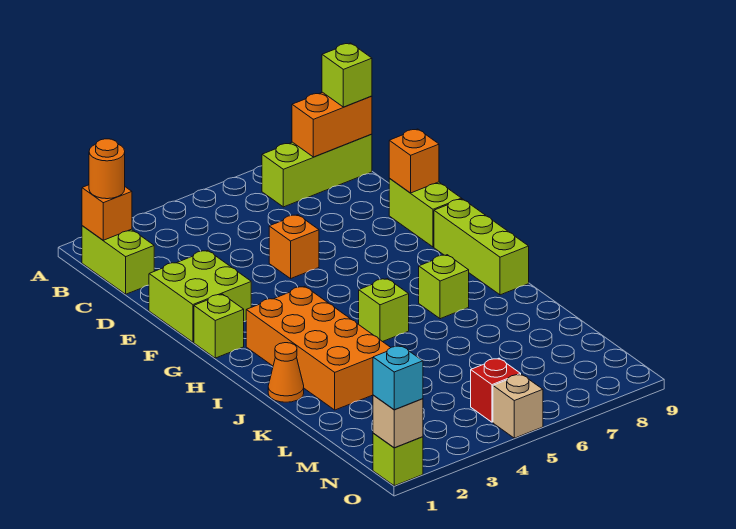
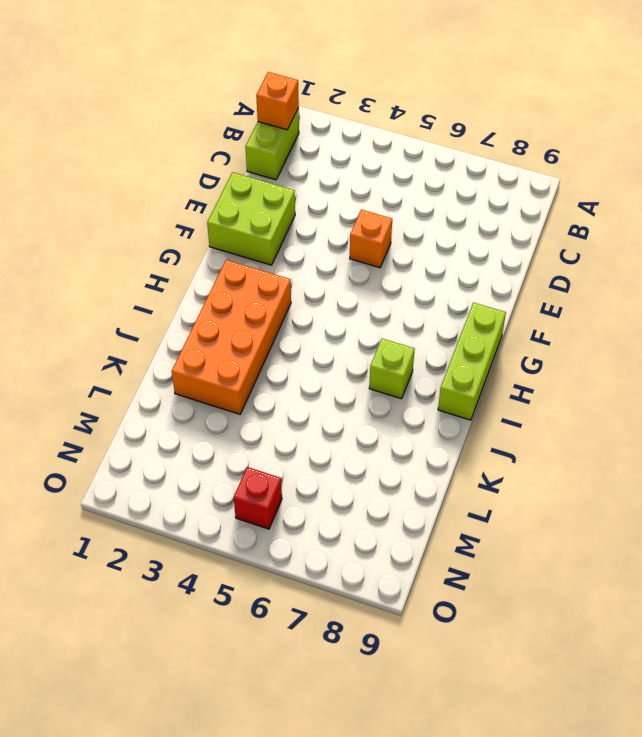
none -> lime brick B7:B9 level 1
none -> lime brick E9:F9 level 1
none -> lime brick G1 level 1

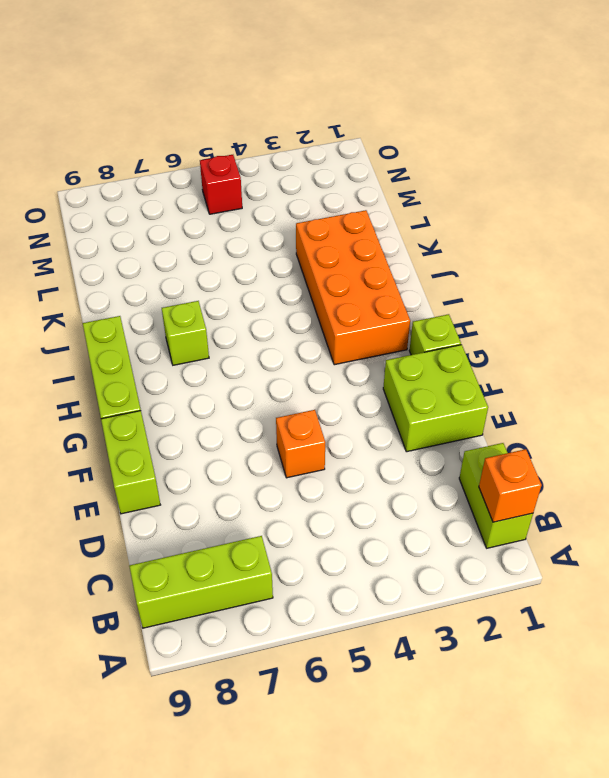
none -> lime brick I5 level 1
none -> orange cone J1 level 1
none -> lime brick O1 level 1

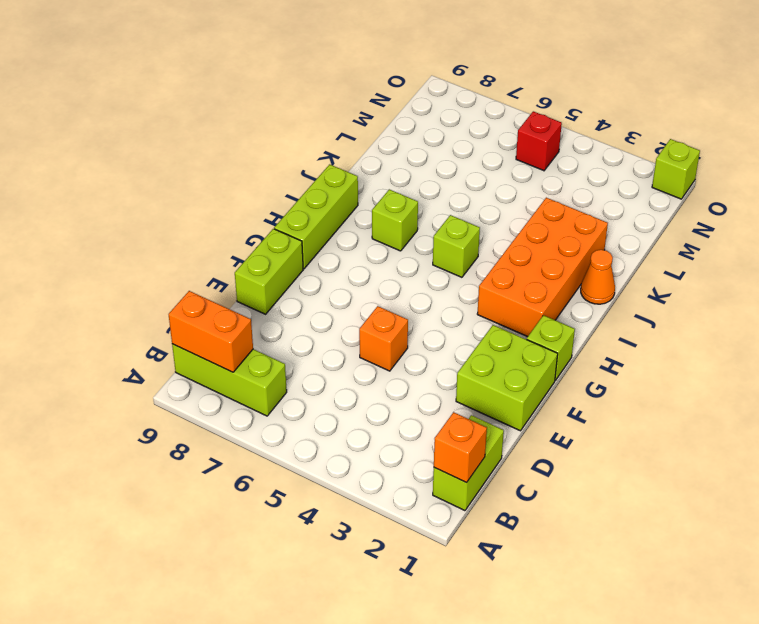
none -> tan brick O5 level 1
none -> orange brick E9 level 2
none -> tan brick O1 level 2

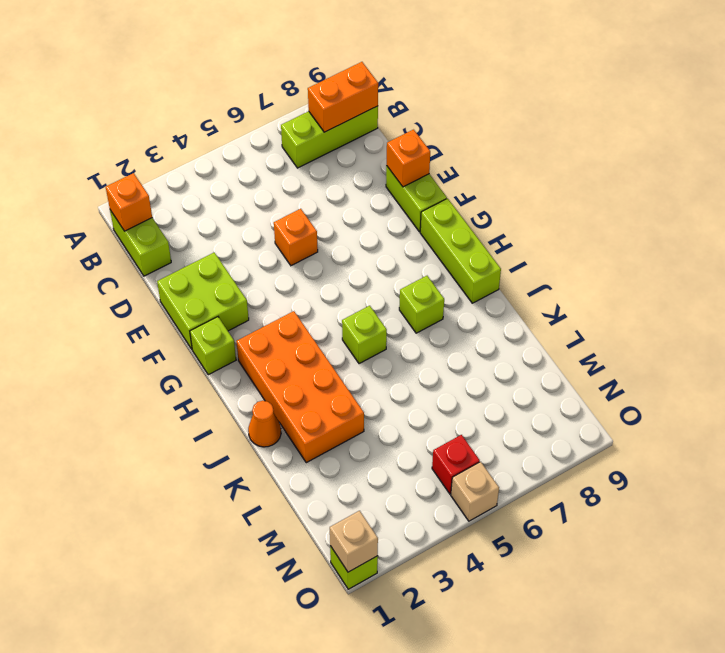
none -> orange round brick B1 level 3
none -> lime brick B9 level 3
none -> cyan brick O1 level 3

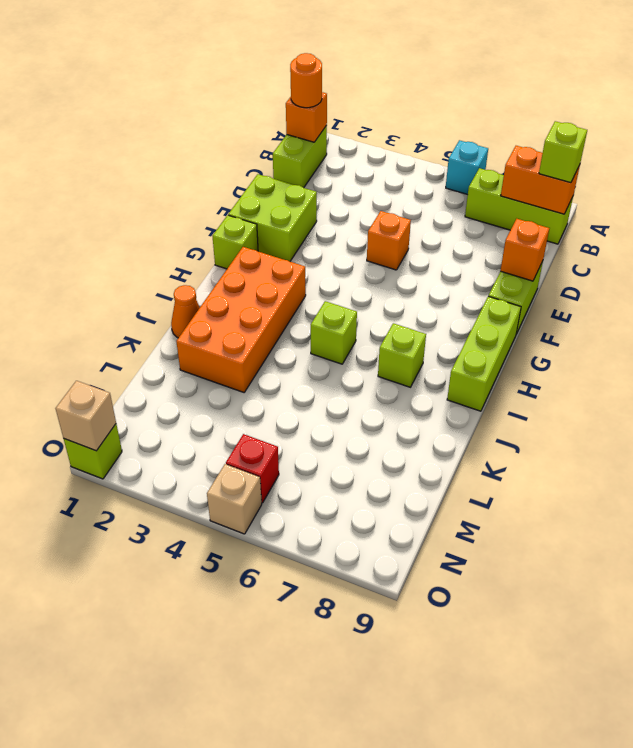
cyan brick A6 level 1 -> cyan brick O1 level 3

